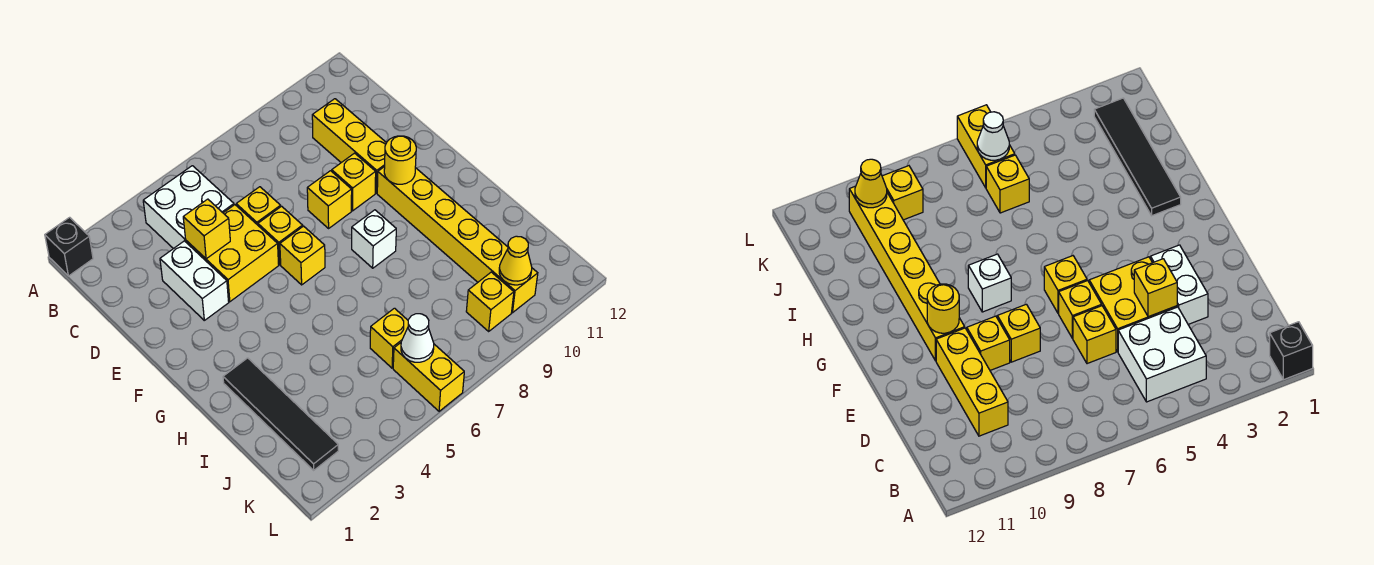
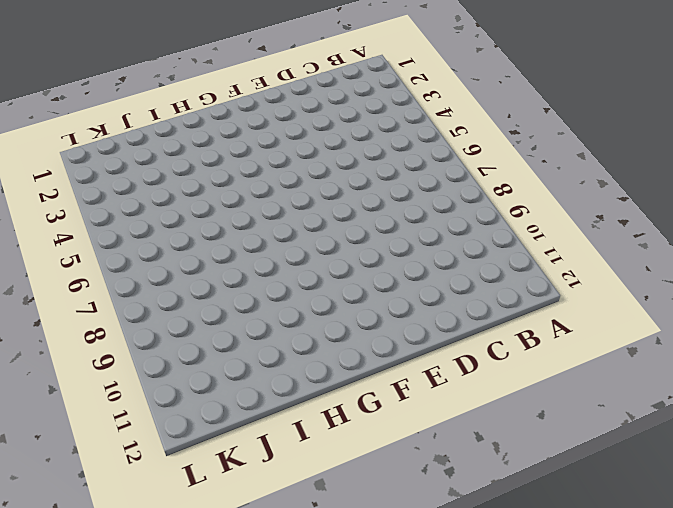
none -> black brick A1 level 1
none -> white brick B4:C5 level 1
none -> yellow brick C10:E10 level 1

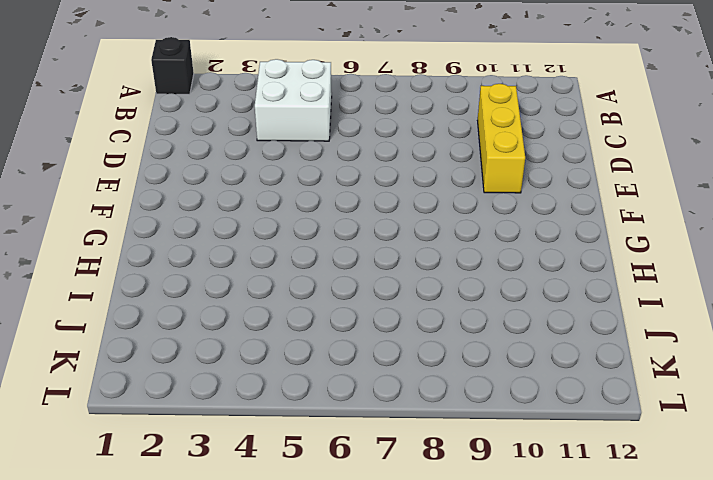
none -> white brick D3:E3 level 1
none -> yellow brick D4:E5 level 1
none -> yellow brick D6 level 1

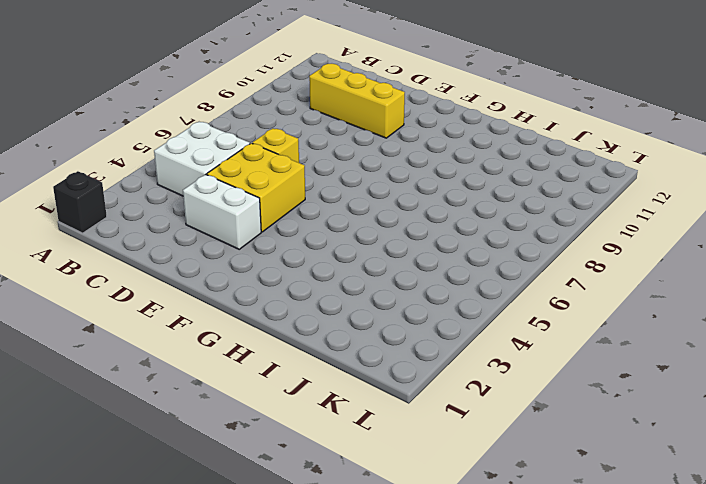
none -> yellow brick E6 level 1
none -> yellow brick E8 level 1
none -> yellow brick E9 level 1

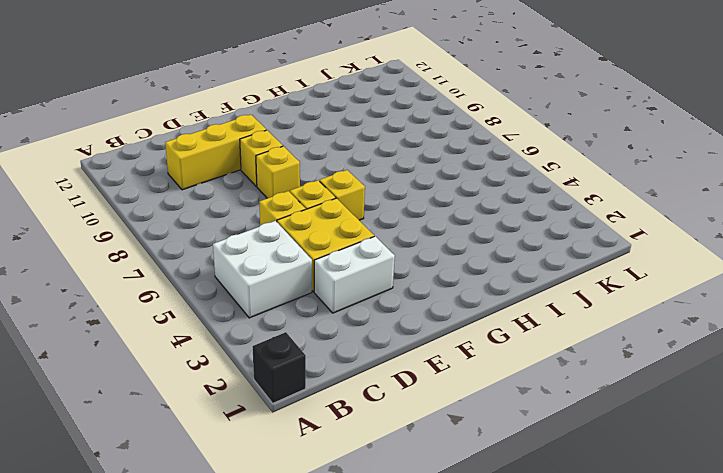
none -> yellow brick F10:K10 level 1
none -> white brick G8 level 1
none -> black tile H2:K2 level 1

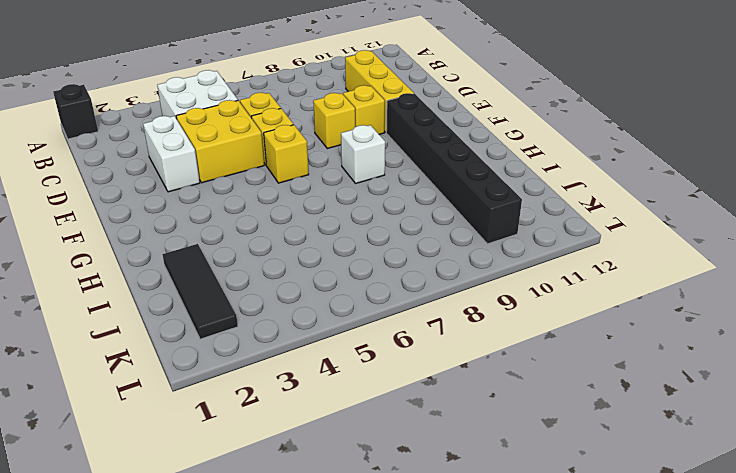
black brick F10:K10 level 1 -> yellow brick F10:K10 level 1
black tile I2:K2 level 1 -> black tile H2:K2 level 1
none -> yellow brick J6 level 1
none -> yellow brick K6:L6 level 1
none -> yellow brick K9 level 1

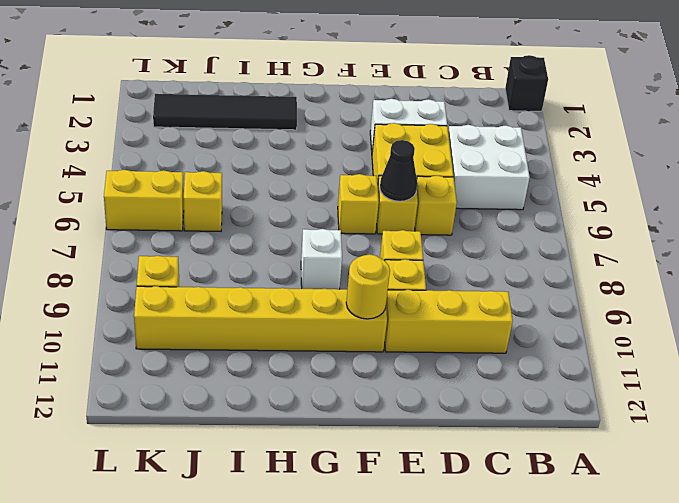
black cone E6 level 2 -> none
none -> yellow brick D4 level 2
none -> white cone K6 level 2
none -> yellow cone K10 level 2

